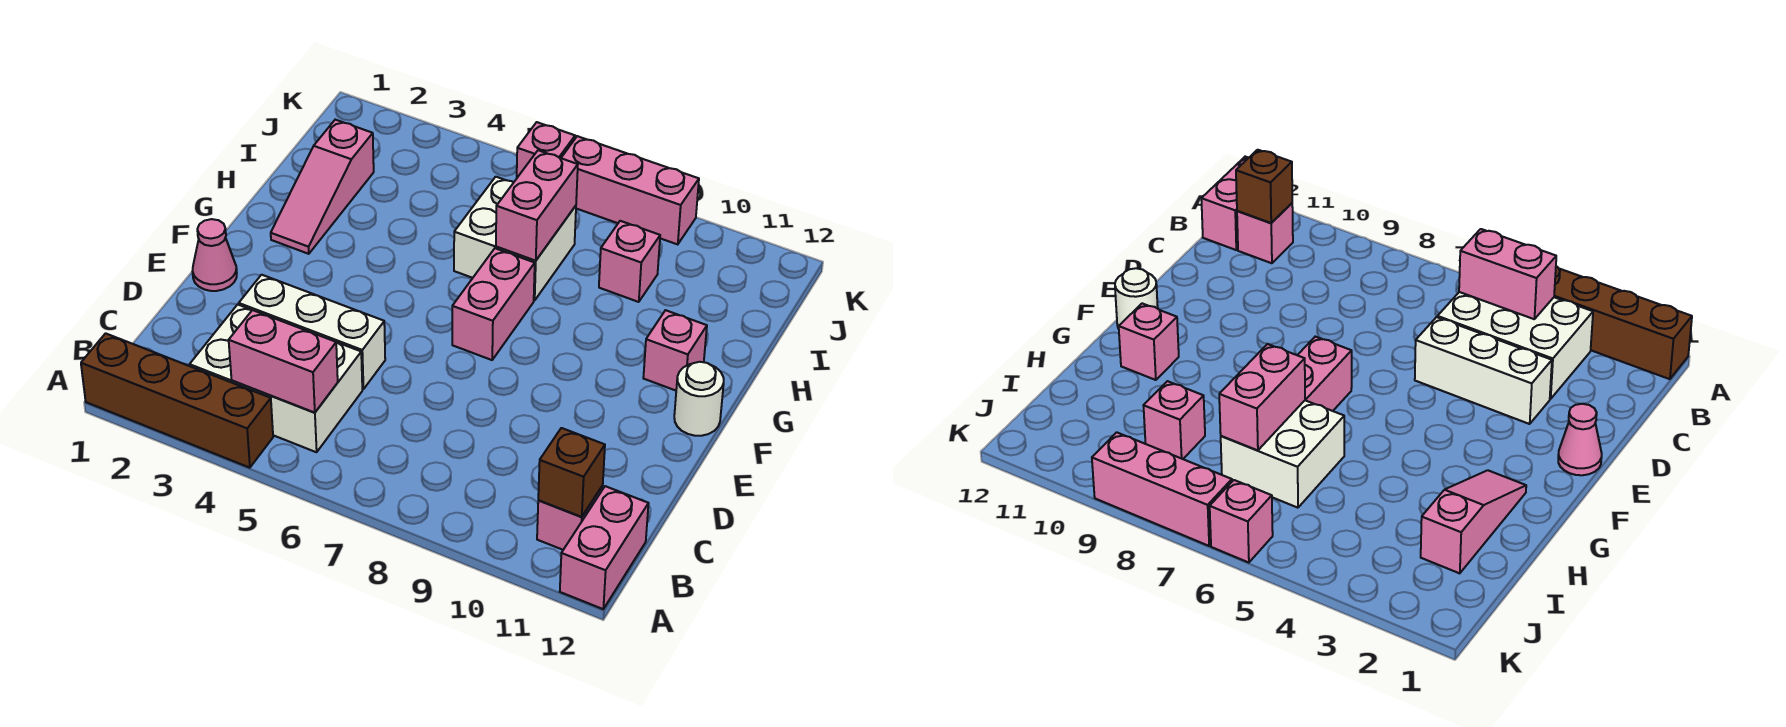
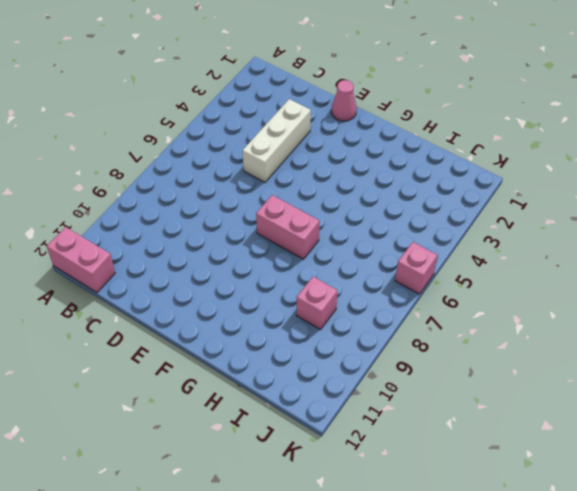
none -> brown brick A1:A4 level 1
none -> white brick B3:C5 level 1
none -> pink brick B11 level 1

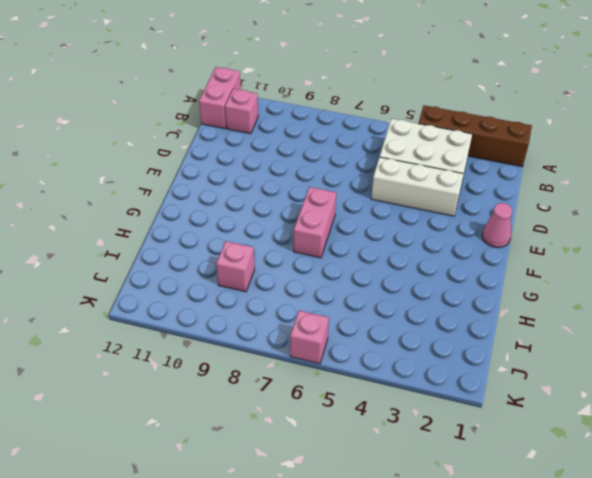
none -> white round brick F12 level 1
none -> pink slope G2:I2 level 1 top I
none -> pink brick G11 level 1

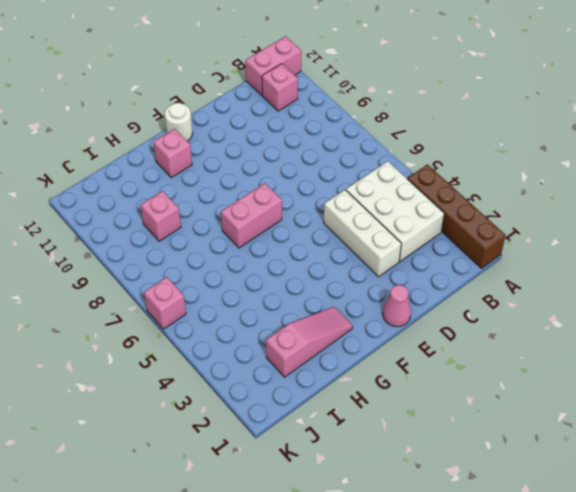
none -> white brick H6:I7 level 1
none -> pink brick K7:K9 level 1
none -> pink brick B4:B5 level 2

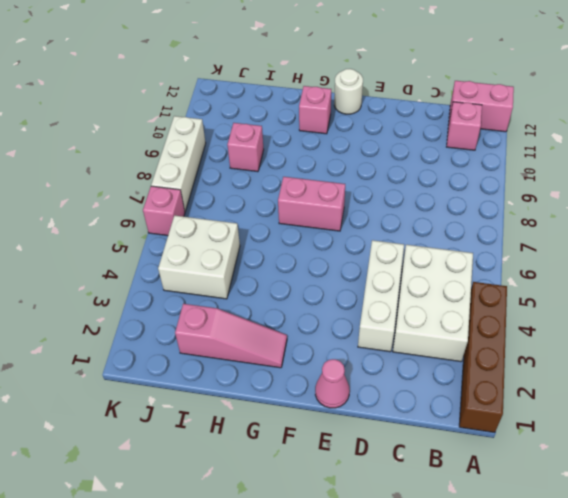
white brick I4:J5 level 1 -> white brick H6:I7 level 1
white brick K7:K9 level 1 -> pink brick K7:K9 level 1
none -> pink brick B4:B5 level 2
none -> brown brick B11 level 2
none -> pink brick H7:I7 level 2

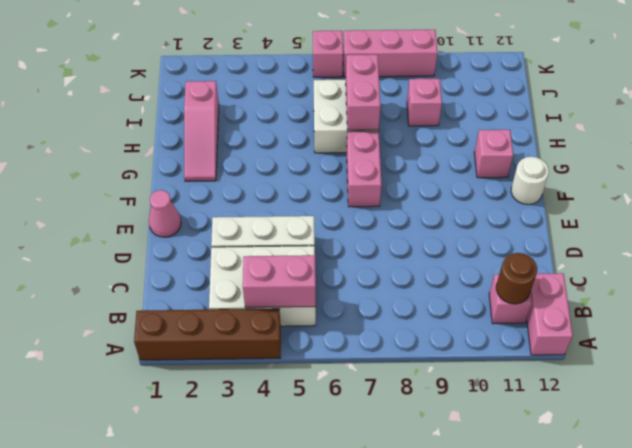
brown round brick B11 level 2 -> brown brick B11 level 2

